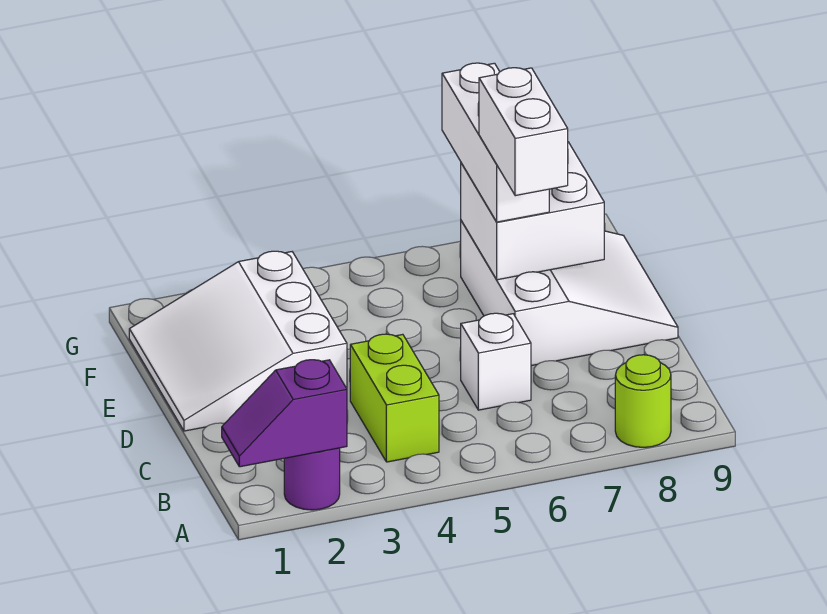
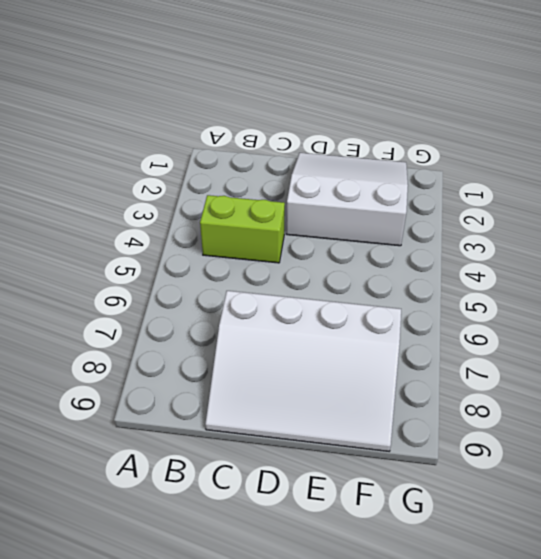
white slope C7:F9 level 1 top 7 -> white slope D7:F9 level 1 top 7
none -> purple round brick A2 level 1
none -> lime round brick A8 level 1

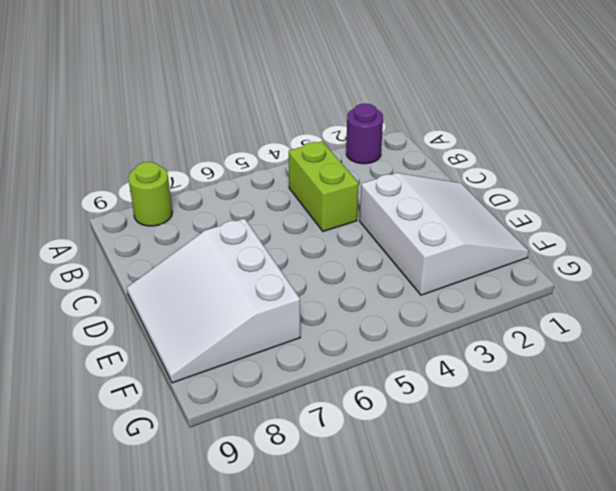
none -> white brick C6 level 1
none -> purple slope A1:A2 level 2 top 2

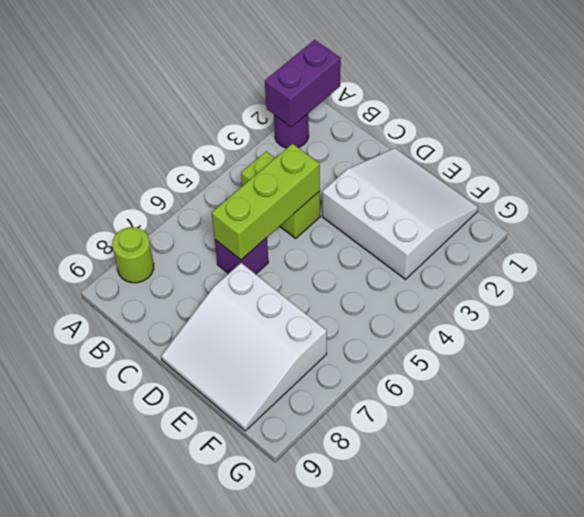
purple brick A1:A2 level 2 -> purple slope A1:A2 level 2 top 2
lime brick C4:C6 level 2 -> none
purple brick C6 level 1 -> white brick C6 level 1
none -> white brick E7:F8 level 2
none -> white brick E7:G7 level 3

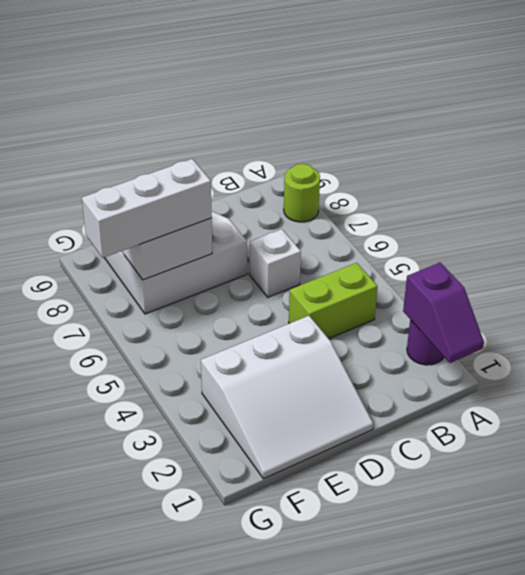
none -> white brick D7:E7 level 4

